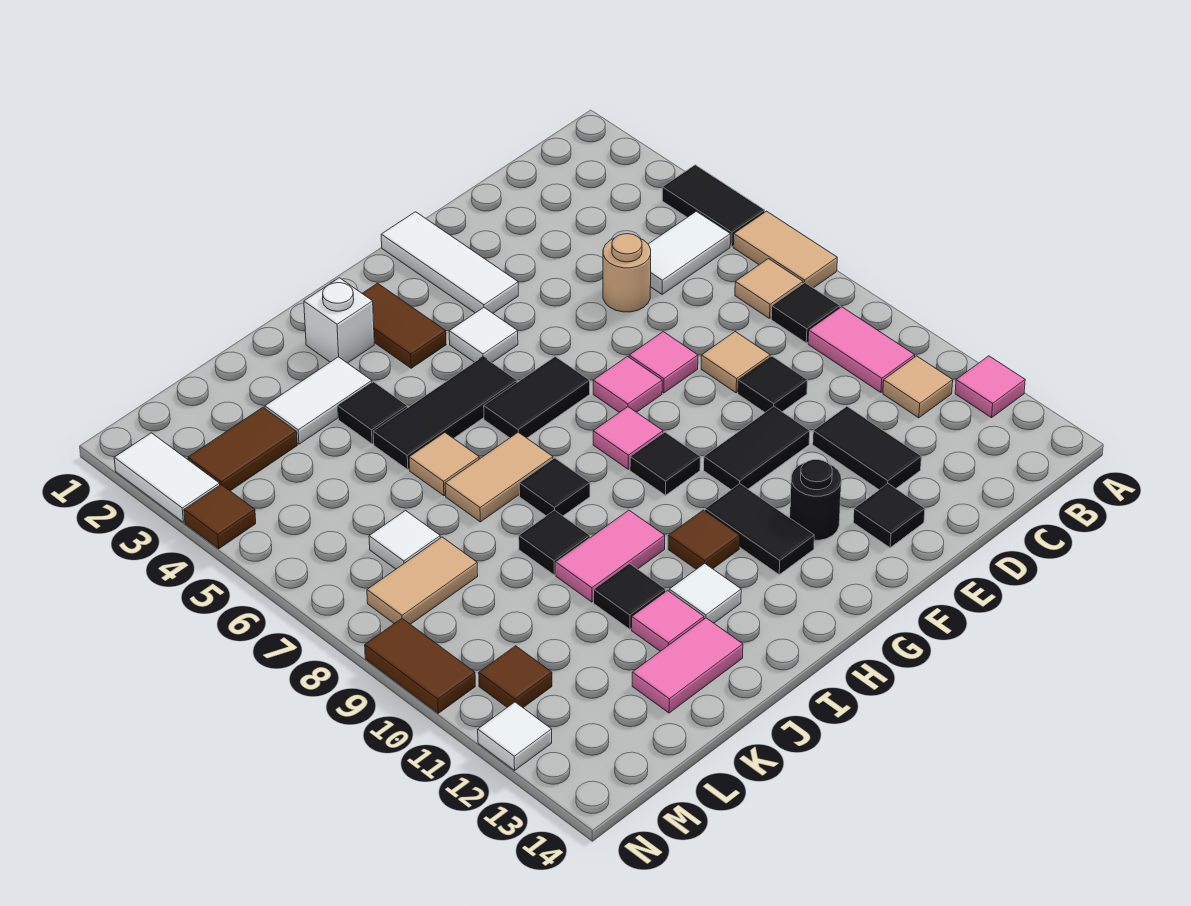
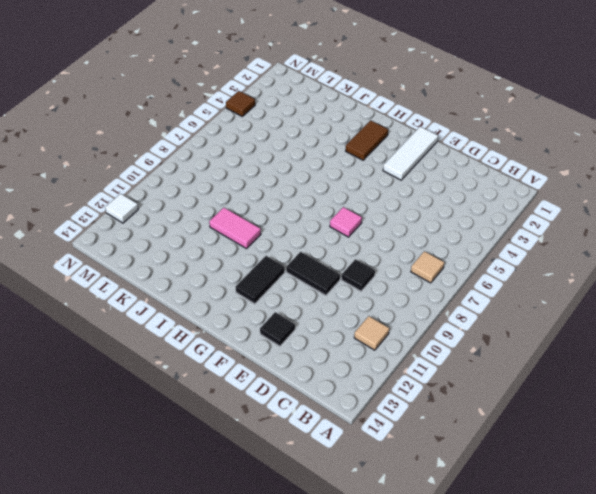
none -> black tile A4:A5 level 1
none -> tan tile A6:A7 level 1
none -> pink tile A12 level 1
none -> white tile B5:C5 level 1

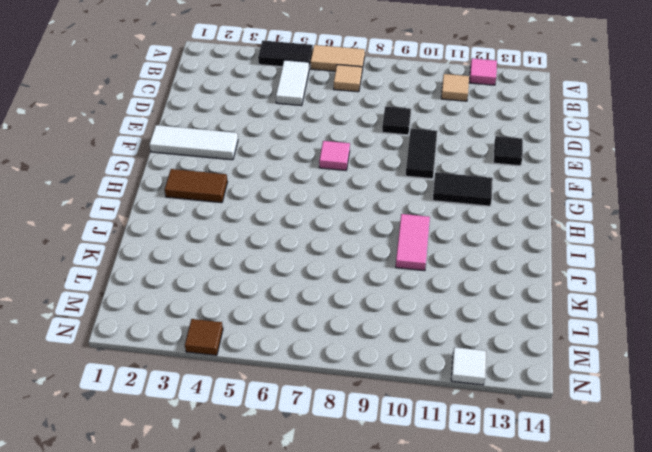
none -> black tile B8 level 1
none -> pink tile B9:B10 level 1
none -> tan round brick D5 level 1
none -> tan tile D8 level 1

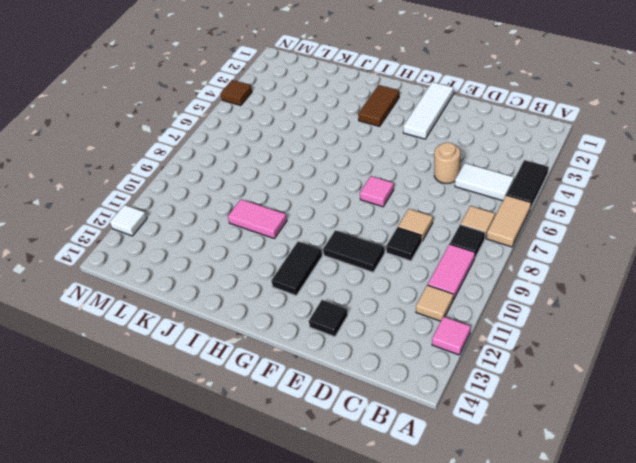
none -> black tile D11:D12 level 1
none -> pink tile E7 level 1
none -> black round brick F12 level 1
none -> white tile G4 level 1

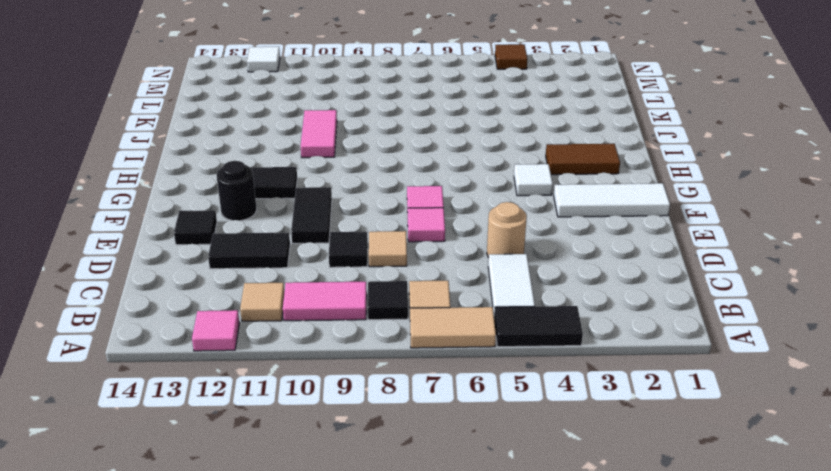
none -> black tile G6:H6 level 1
none -> pink tile G8 level 1
none -> black tile G9 level 1
none -> black tile H5:J5 level 1

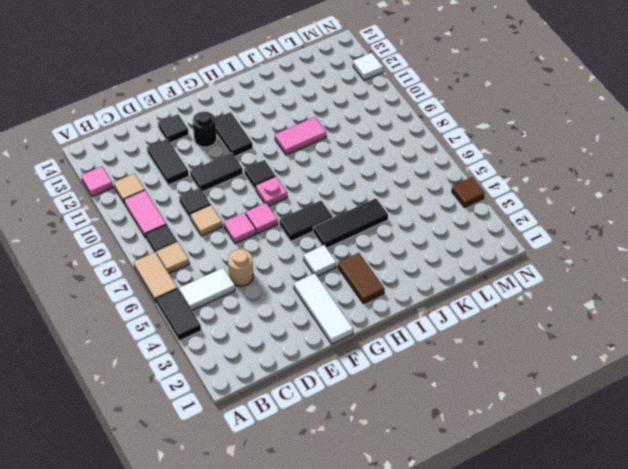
pink plate G8 level 1 -> pink tile G8 level 1
none -> brown tile H11 level 1
none -> white brick I2 level 1
none -> tan tile I7:J7 level 1
none -> black tile I8 level 1

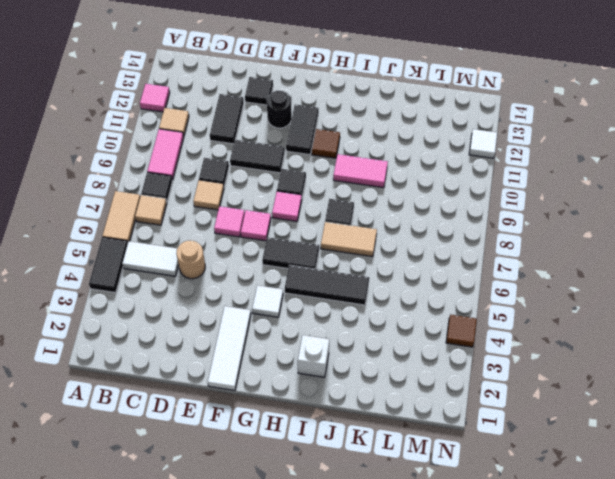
none -> brown tile H2:H3 level 1
none -> white tile I12 level 1
none -> white tile J3:K3 level 1
none -> black tile J4 level 1

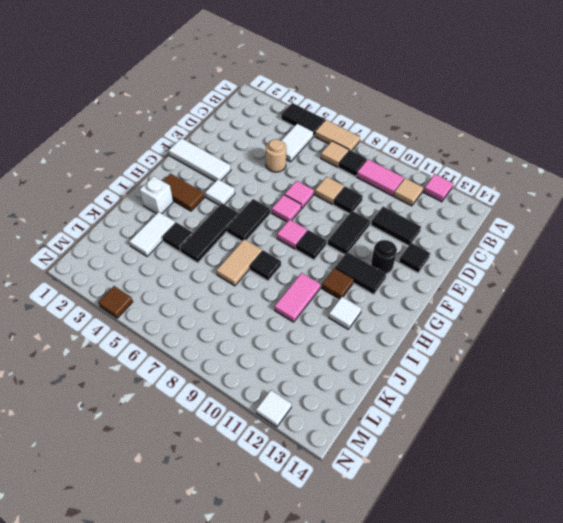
none -> tan tile J6 level 1
none -> black tile J9 level 1
none -> black tile J11 level 1
none -> pink tile J12 level 1

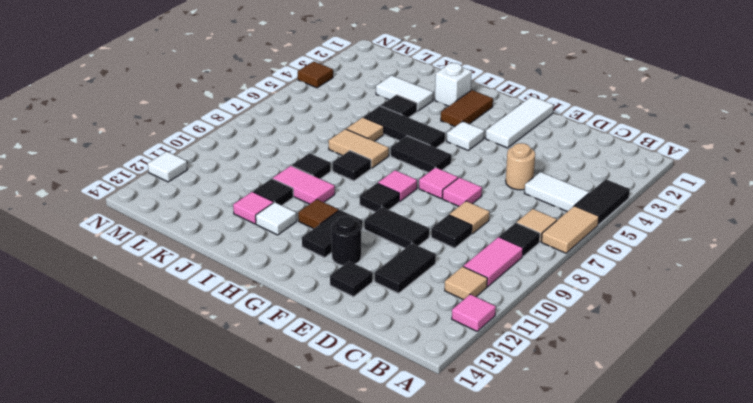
none -> pink tile J13:K13 level 1
none -> brown tile L3:M3 level 1
none -> white tile L7 level 1
none -> tan tile L8:M8 level 1

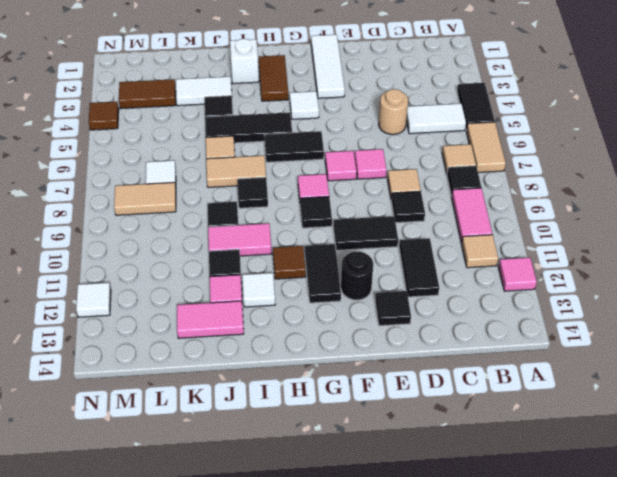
none -> brown tile M11 level 1
none -> white tile N2:N3 level 1
none -> brown tile N9:N10 level 1

